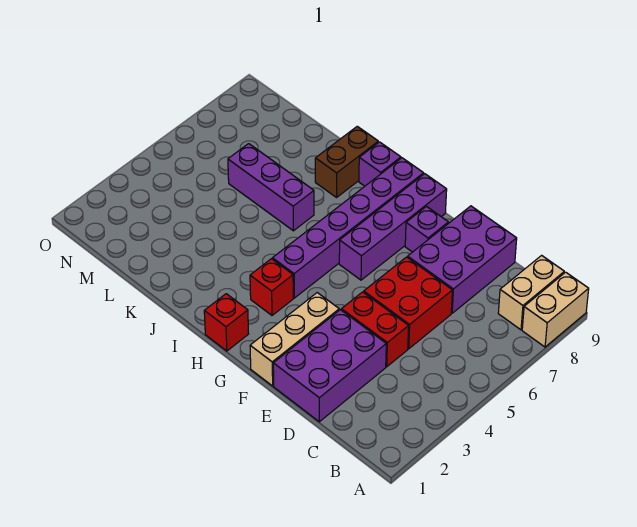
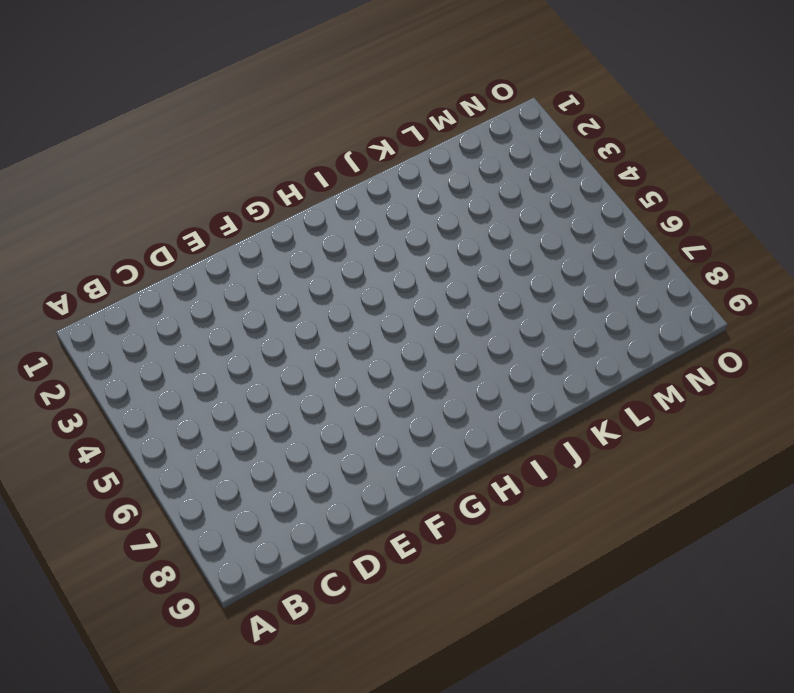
none -> tan brick A8:A9 level 1
none -> tan brick B8:B9 level 1
none -> purple brick D1:E3 level 1

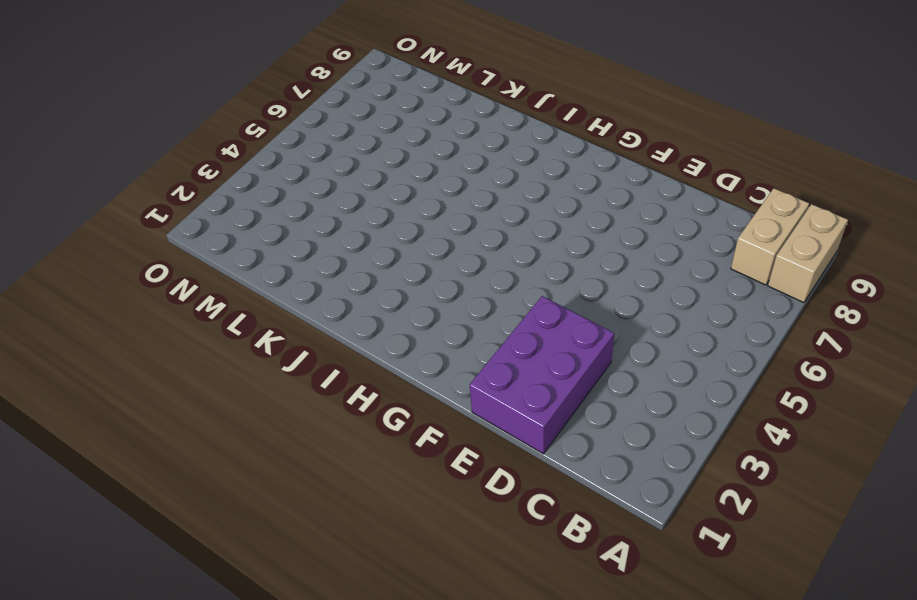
none -> red brick D4:E4 level 1
none -> red brick D5:E6 level 1
none -> purple brick D7:E9 level 1

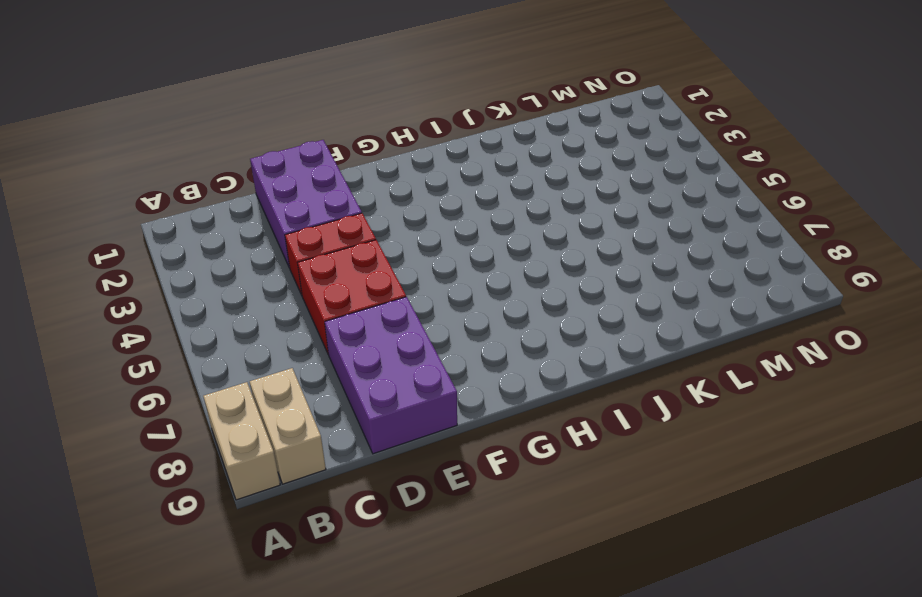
none -> tan brick F1:F3 level 1
none -> purple brick F8 level 1
none -> purple brick G6:G9 level 1

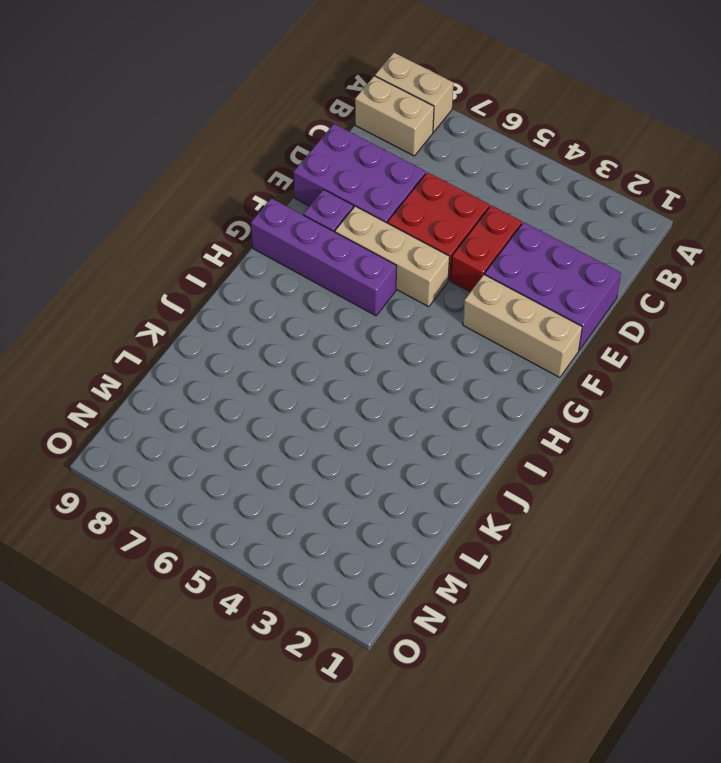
tan brick F5:F7 level 1 -> none
none -> red brick H1 level 1
none -> red brick H3 level 1
none -> purple brick H4:H9 level 1

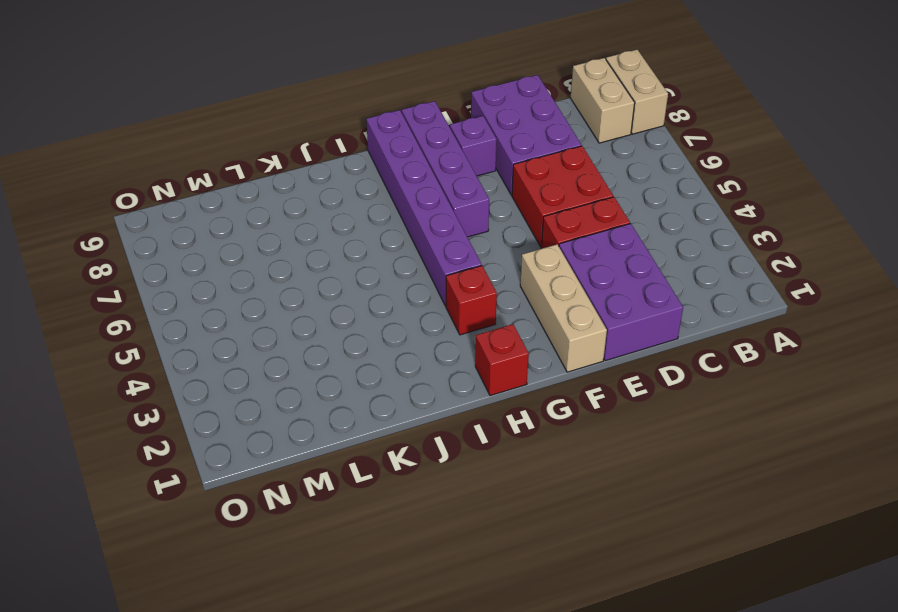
none -> purple brick I9 level 1
none -> purple brick J6:L6 level 1
none -> brown brick J8:J9 level 1

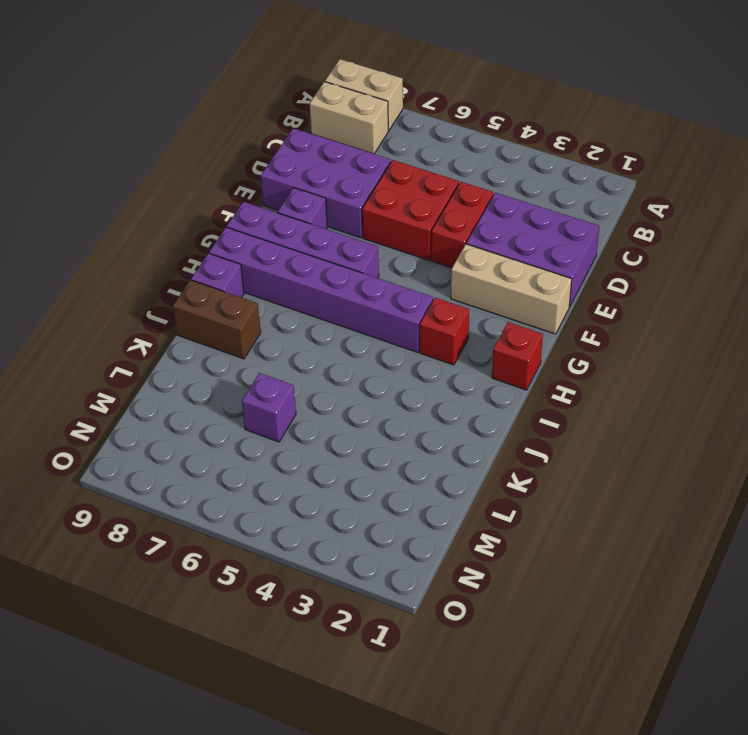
purple brick L6 level 1 -> purple brick J6:L6 level 1

